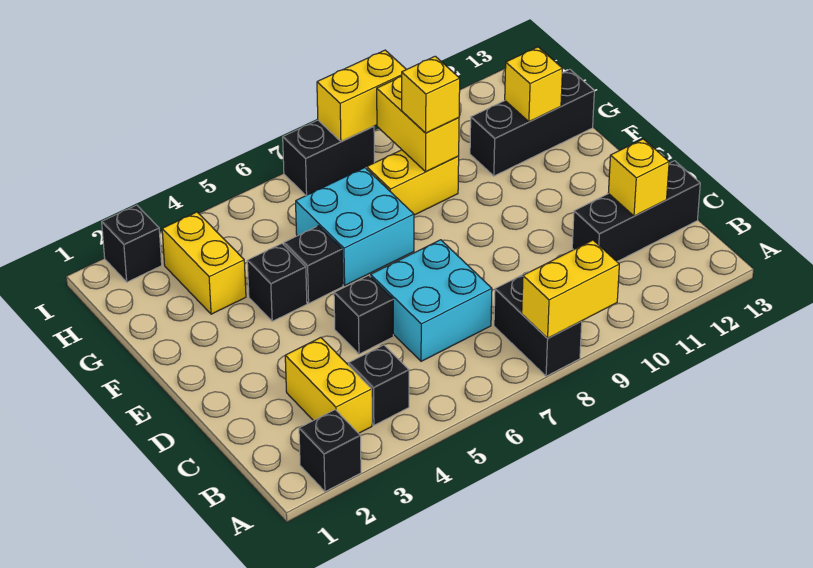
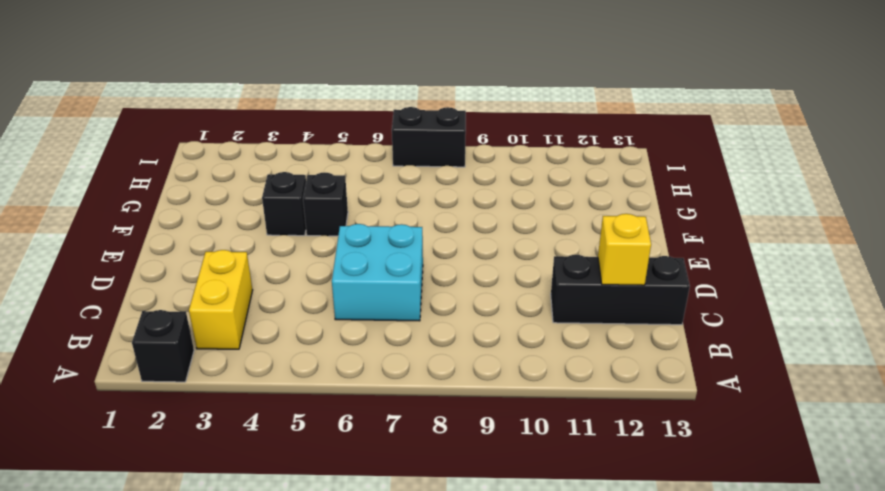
none -> black brick A8:B8 level 1
none -> black brick B4 level 1
none -> black brick D5 level 1

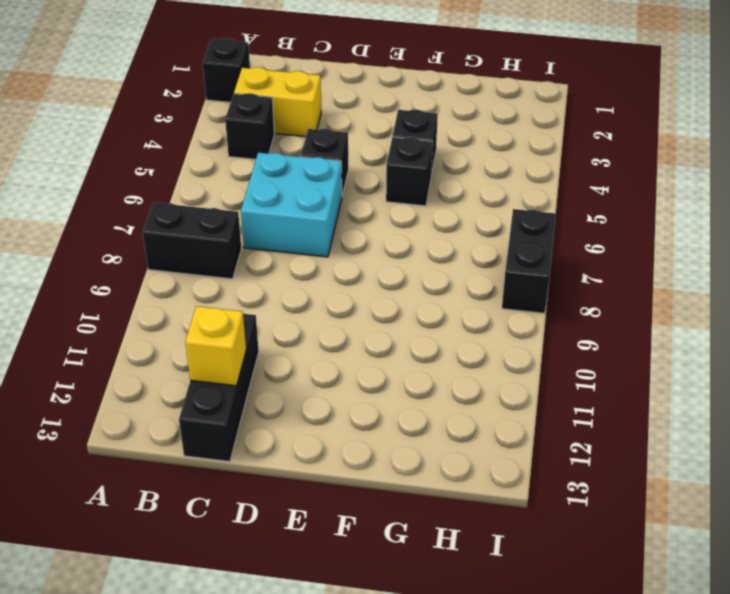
none -> cyan brick F6:G7 level 1
none -> yellow brick G3:H3 level 1
none -> yellow brick G8:G9 level 1

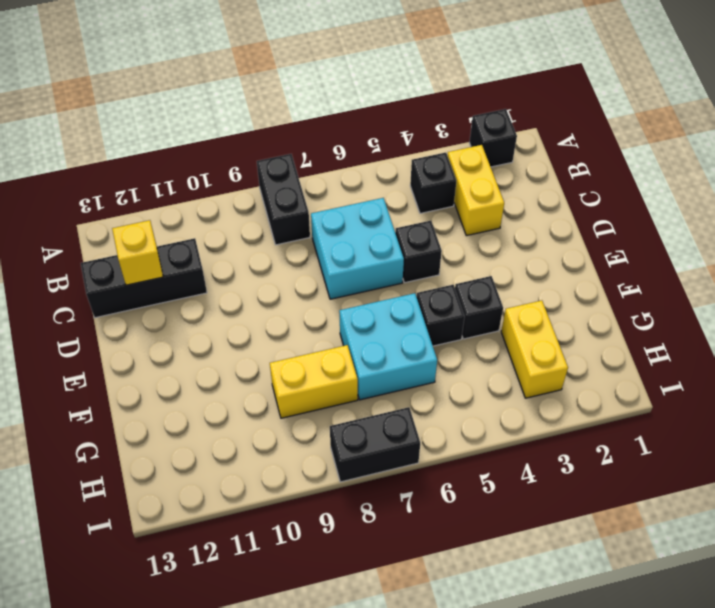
none -> black brick G11:G13 level 1
none -> black brick I2 level 1
none -> yellow brick A8:A9 level 2

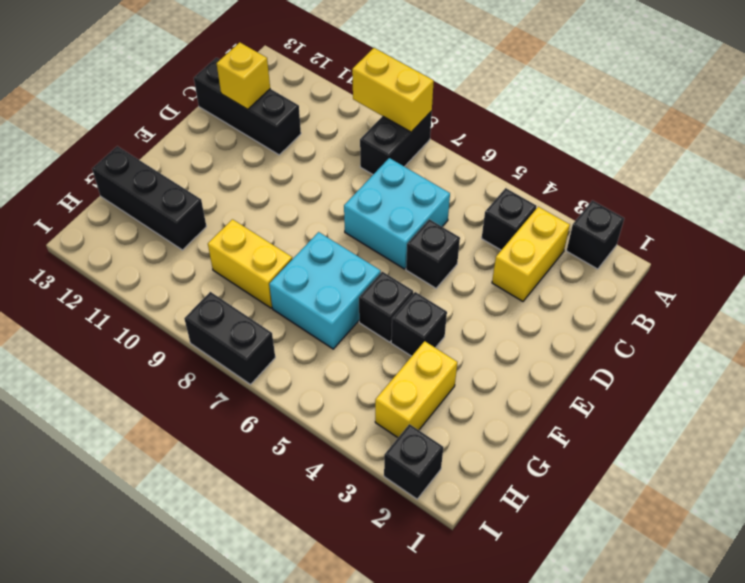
none -> yellow brick G9:H9 level 2
none -> yellow brick G12 level 2
none -> yellow brick I8:I9 level 2

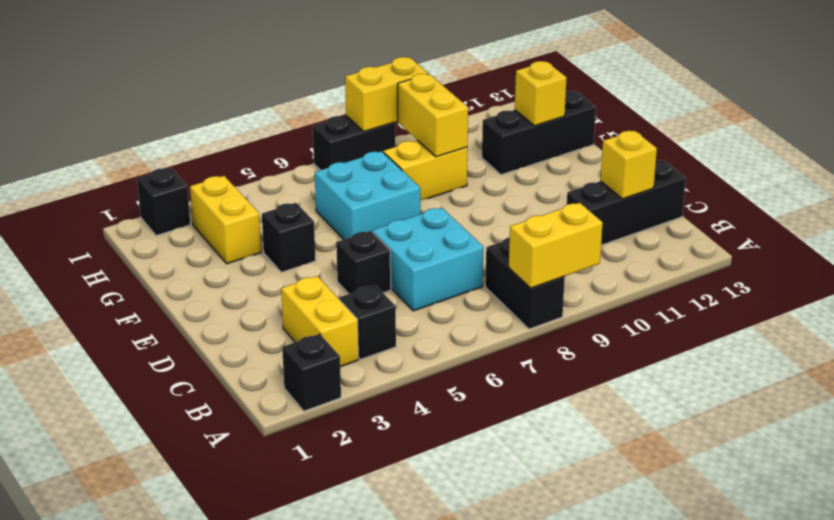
none -> black brick F5 level 1
none -> yellow brick G9 level 3

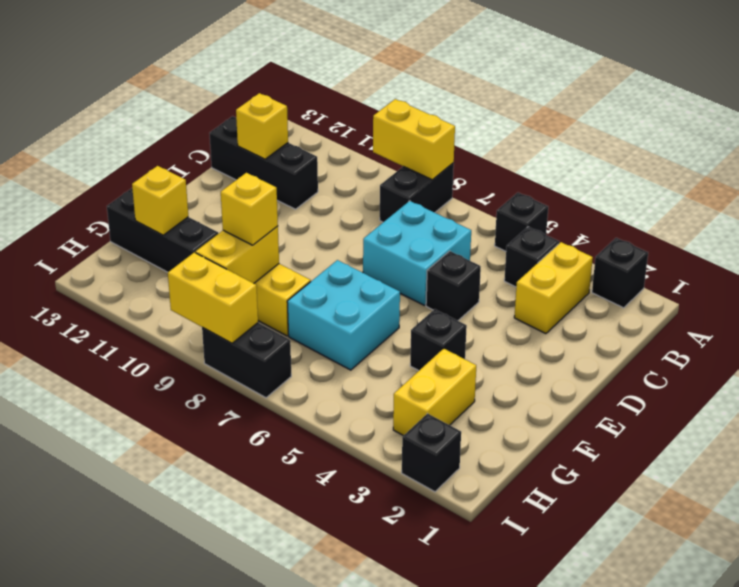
black brick A5 level 1 -> black brick F5 level 1

